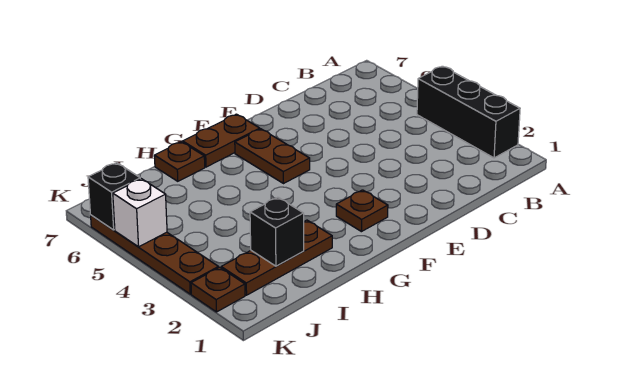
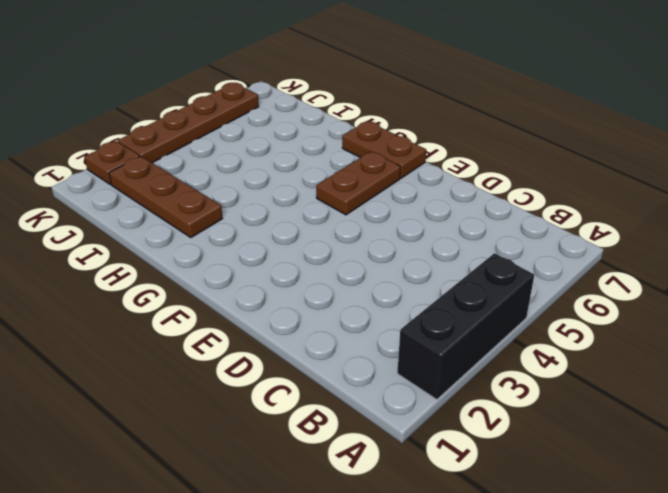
none -> brown plate F2 level 1
none -> brown plate H7 level 1

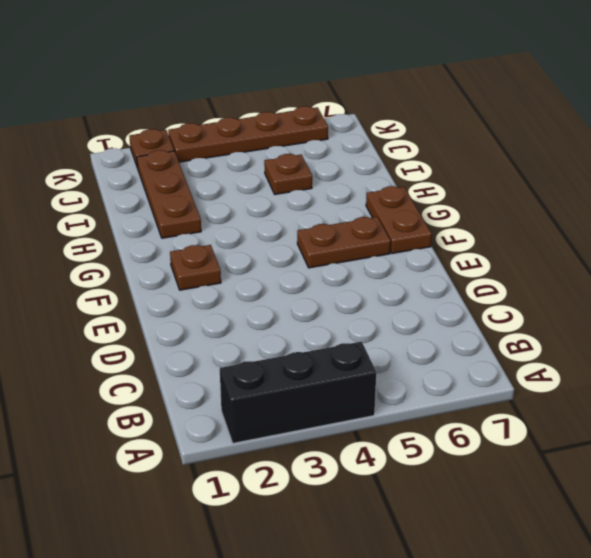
brown plate I5 level 1 -> brown plate H7 level 1
none -> black brick I2 level 2
none -> white brick K5 level 2

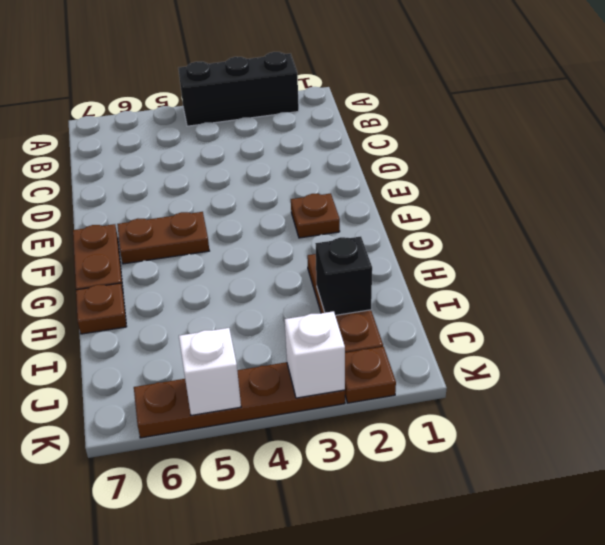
white brick K3 level 2 -> none
none -> black brick K6 level 2

